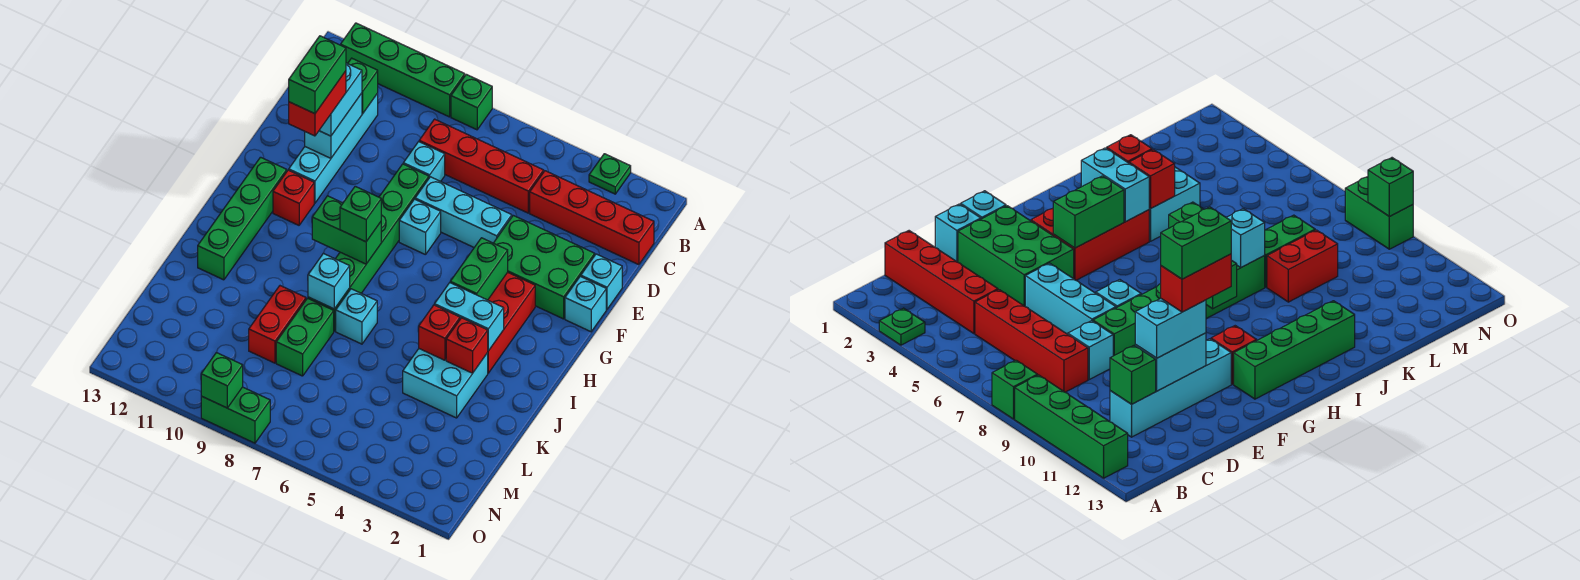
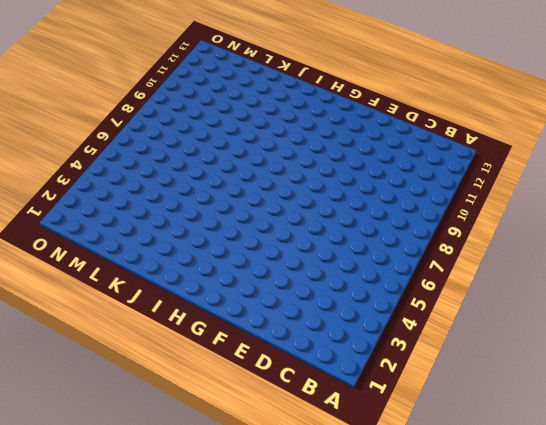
none -> green plate A3 level 1
none -> green brick A8 level 1
none -> green brick A9:A12 level 1
none -> red brick C1:C4 level 1

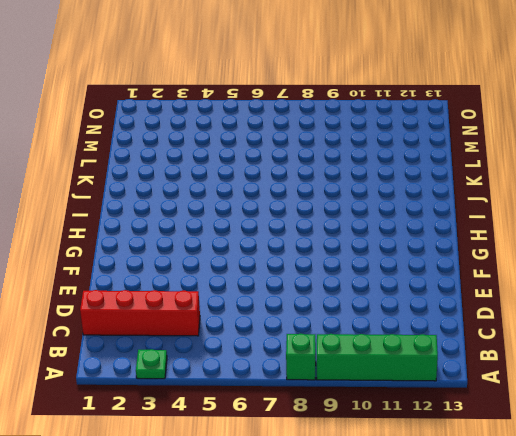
none -> red brick C5:C8 level 1
none -> cyan brick C11:F11 level 1
none -> cyan brick D8 level 1
none -> cyan brick E1 level 1

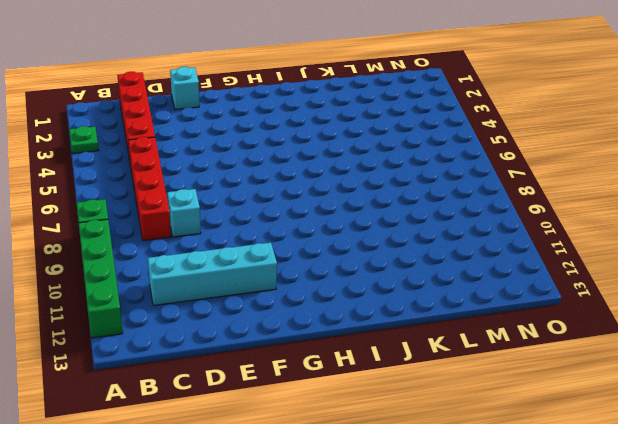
none -> green brick E2:F4 level 1
none -> cyan brick E5:E7 level 1
none -> green brick E8:J8 level 1
none -> cyan brick F1 level 1

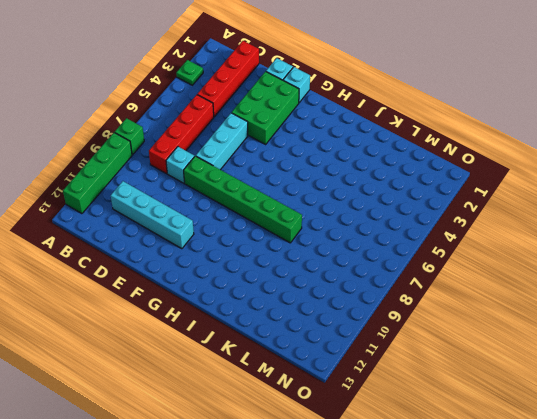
none -> cyan brick F7 level 1
none -> red brick G3:I4 level 1
none -> red brick G11 level 1
none -> green brick G12:J12 level 1

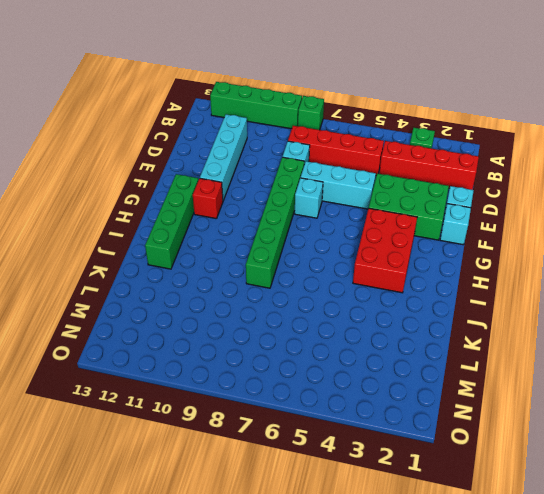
none -> cyan brick J3:K4 level 1
none -> cyan brick J7 level 1
none -> green brick K8:L8 level 1
none -> red brick K9:L9 level 1

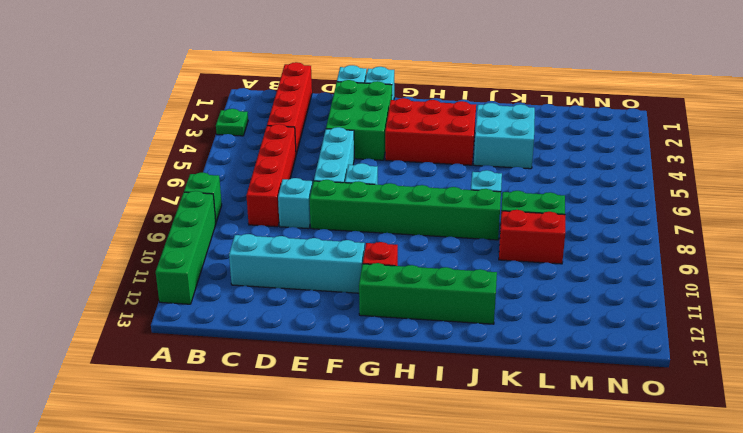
none -> green brick O8:O9 level 1
none -> green brick C11 level 2
none -> cyan brick D11:E11 level 2
none -> green brick G4:H4 level 2

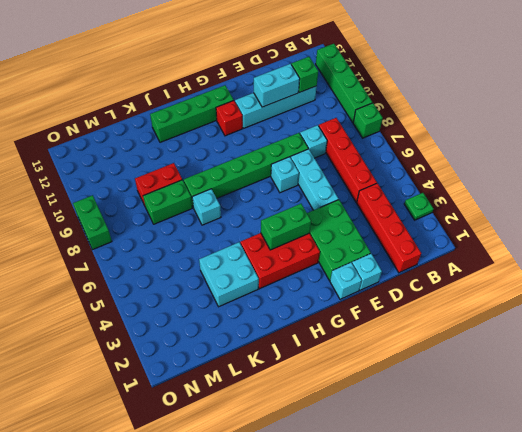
none -> green brick H8:H9 level 2
none -> cyan brick I3:I4 level 2
none -> red brick J3 level 2
none -> red brick J4 level 2

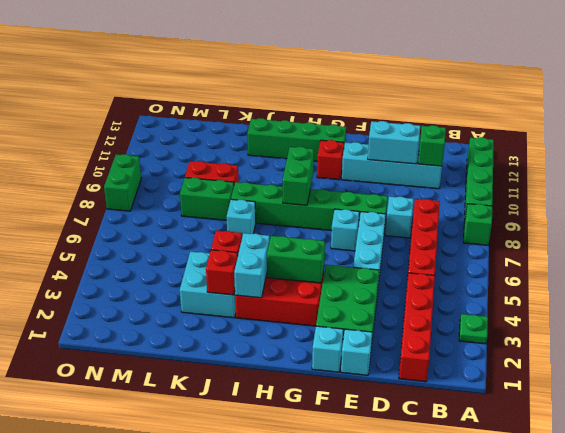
none -> cyan brick J8 level 2
none -> green brick O9 level 2
none -> cyan brick D11:E11 level 3
none -> green brick H8 level 3

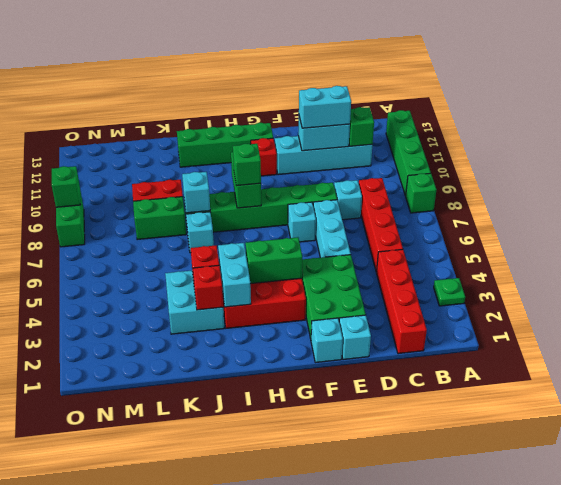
none -> red brick E11:F11 level 4
none -> green brick E11:F11 level 5

